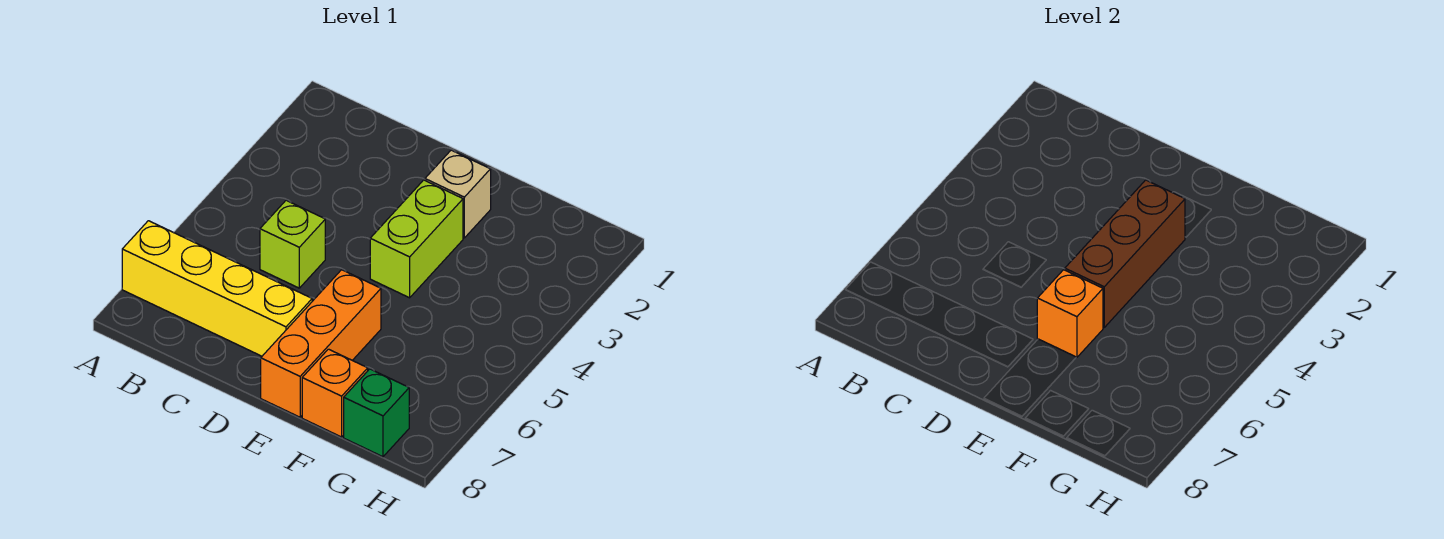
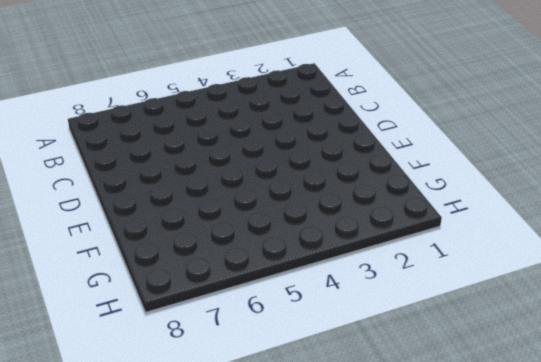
none -> yellow brick A7:D7 level 1
none -> lime brick C5 level 1

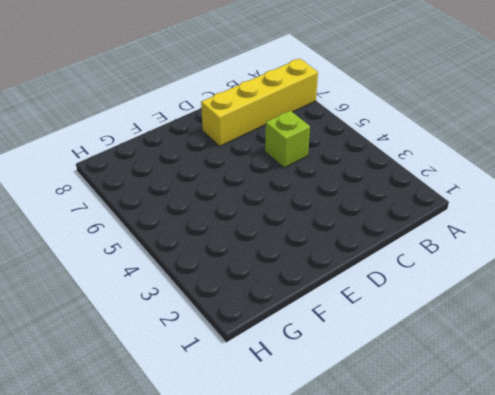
none -> tan brick E2 level 1
none -> lime brick E3:E4 level 1

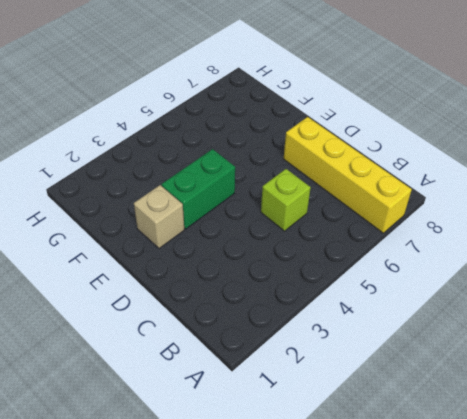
green brick E3:E4 level 1 -> lime brick E3:E4 level 1
none -> orange brick E6:E8 level 1
none -> orange brick F8 level 1

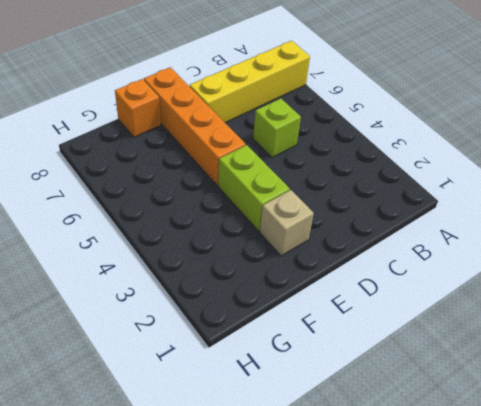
orange brick E5:E8 level 1 -> orange brick E6:E8 level 1
none -> green brick G8 level 1
none -> brown brick E3:E5 level 2

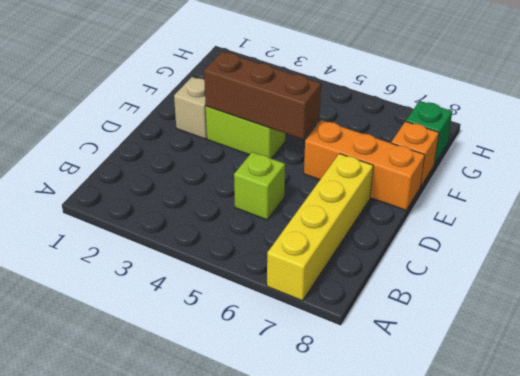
none -> orange brick E6 level 2

